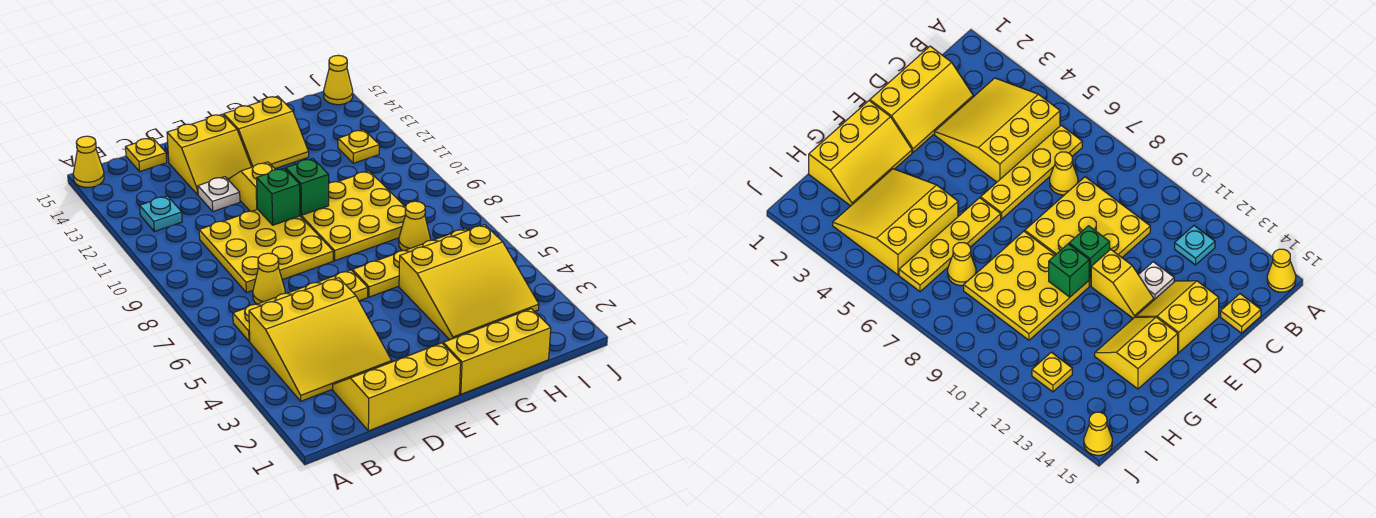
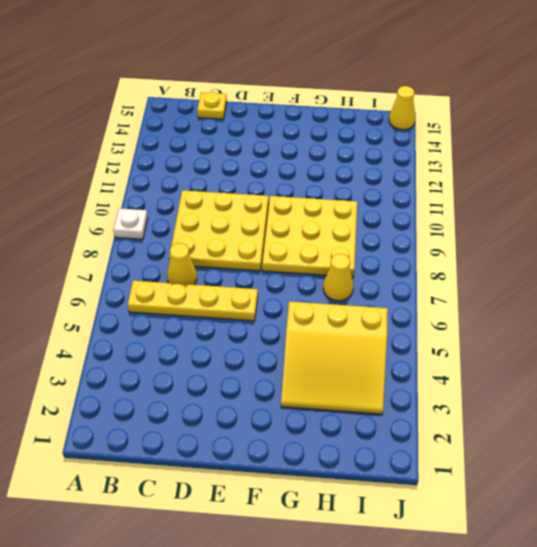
white plate A9 level 1 -> white plate D12 level 1
none -> yellow cone A15 level 1
none -> yellow slope B3:D5 level 1 top 5
none -> cyan plate B12 level 1

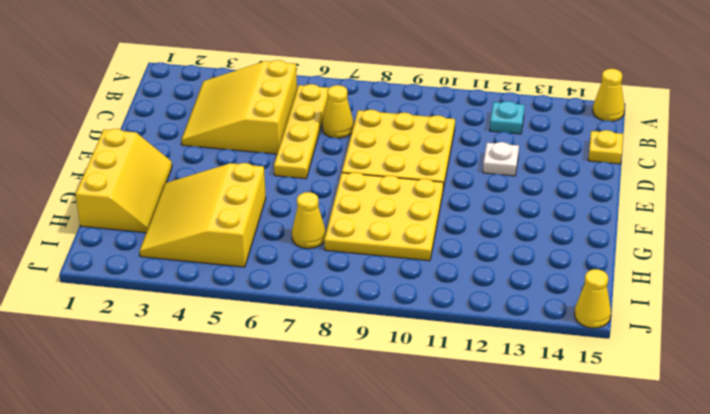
none -> yellow slope C1:E2 level 1 top 1
none -> yellow slope D13:E14 level 1 top 14
none -> yellow slope E11:E12 level 1 top 11

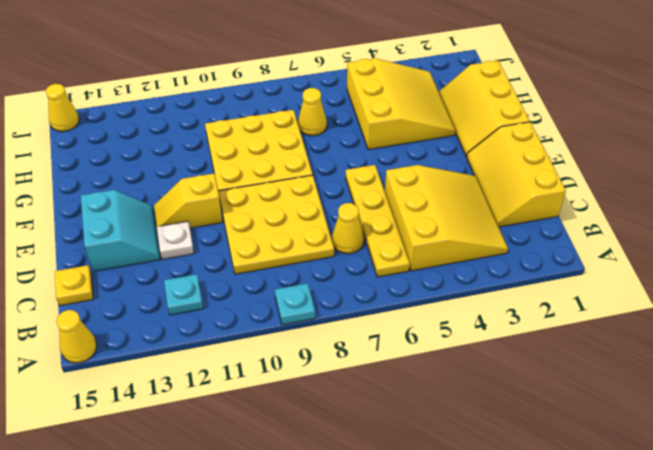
cyan plate A9 level 1 -> none
cyan slope D13:E14 level 1 top 14 -> yellow slope D13:E14 level 1 top 14
none -> yellow plate F6:I6 level 1
none -> yellow slope F13:G14 level 1 top 14
none -> yellow plate I12 level 1

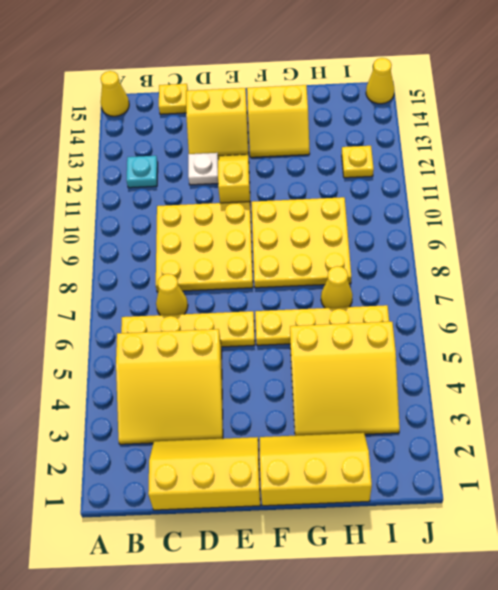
none -> green brick E10 level 2
none -> green brick F10 level 2

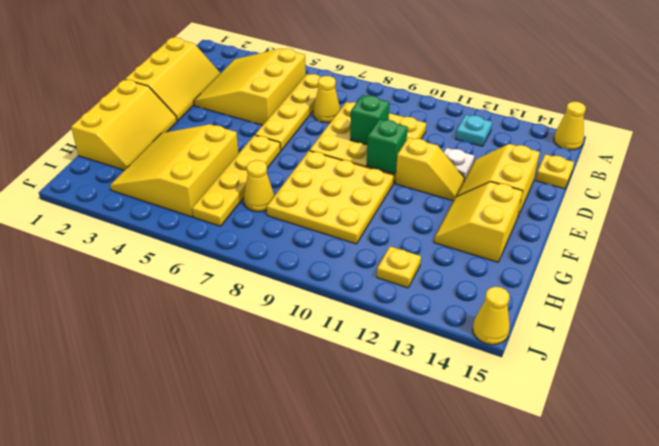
green brick D9 level 2 -> green brick F10 level 2

